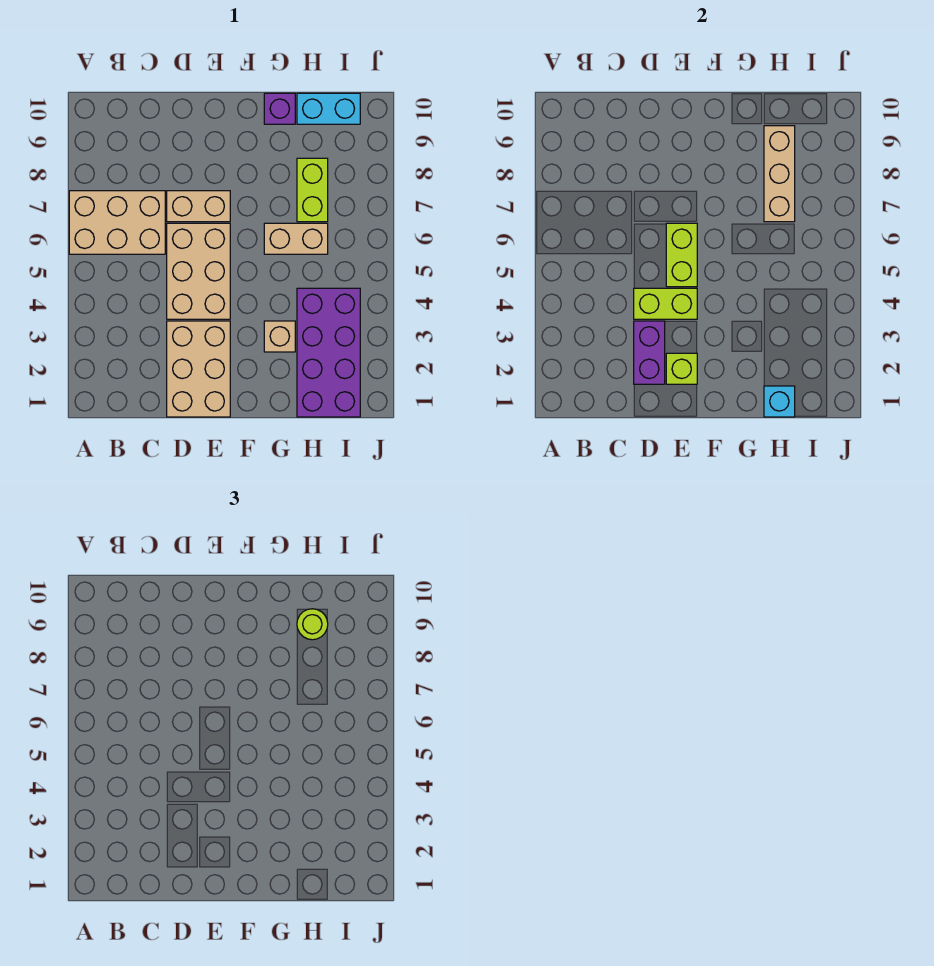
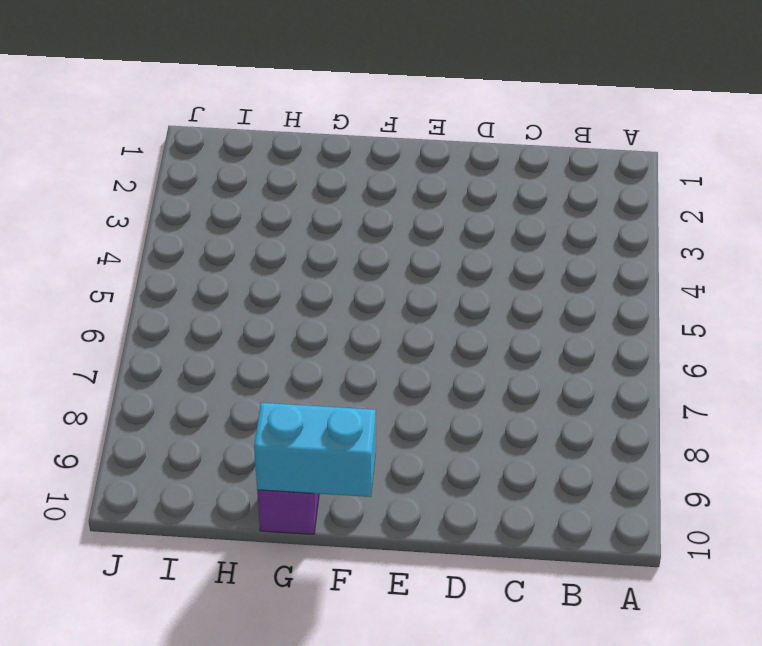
cyan brick F10:G10 level 2 -> cyan brick H10:I10 level 1
none -> tan brick A6:C7 level 1
none -> tan brick D1:E3 level 1
none -> tan brick D4:E6 level 1

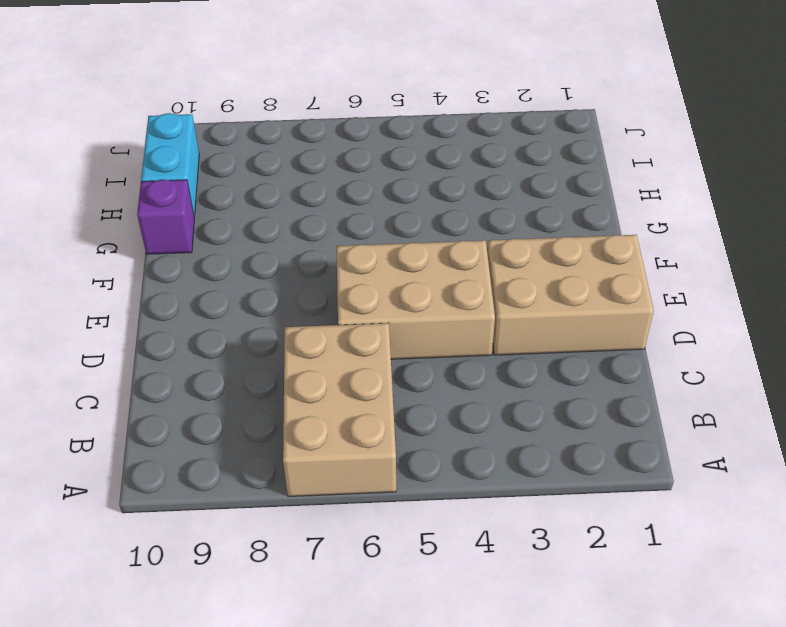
none -> tan brick D7:E7 level 1
none -> tan brick G3 level 1
none -> tan brick G6:H6 level 1

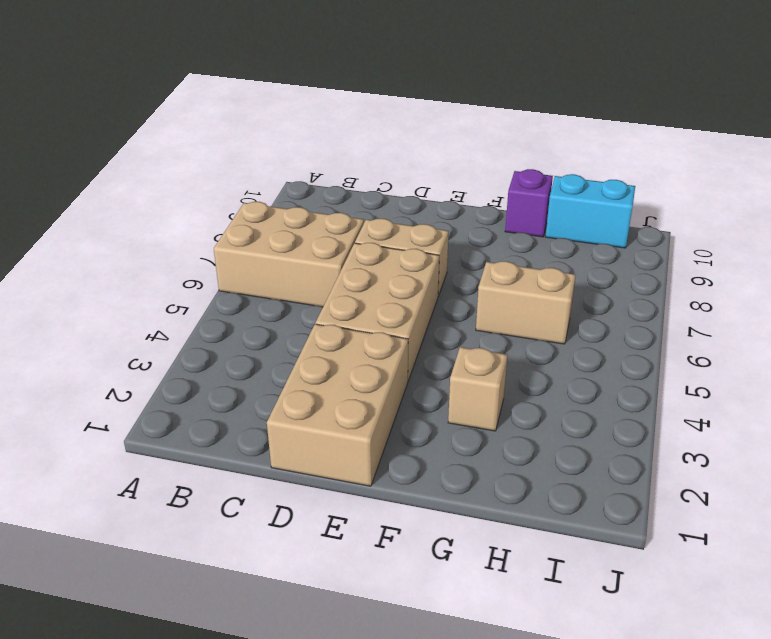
none -> purple brick H1:I4 level 1
none -> lime brick H7:H8 level 1
none -> purple brick D2:D3 level 2

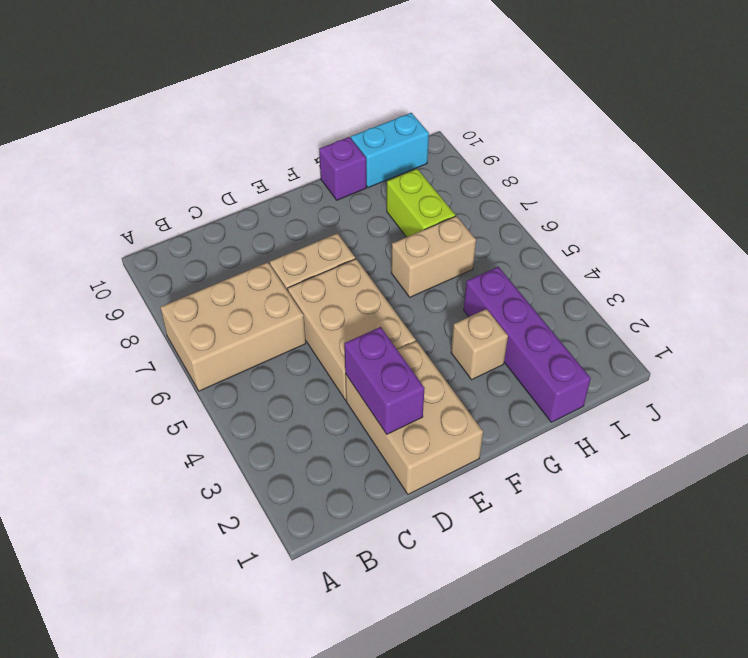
purple brick H1:H4 level 1 -> purple brick H1:I4 level 1
none -> lime brick D4:E4 level 2
none -> lime brick E2 level 2
none -> lime brick E5:E6 level 2

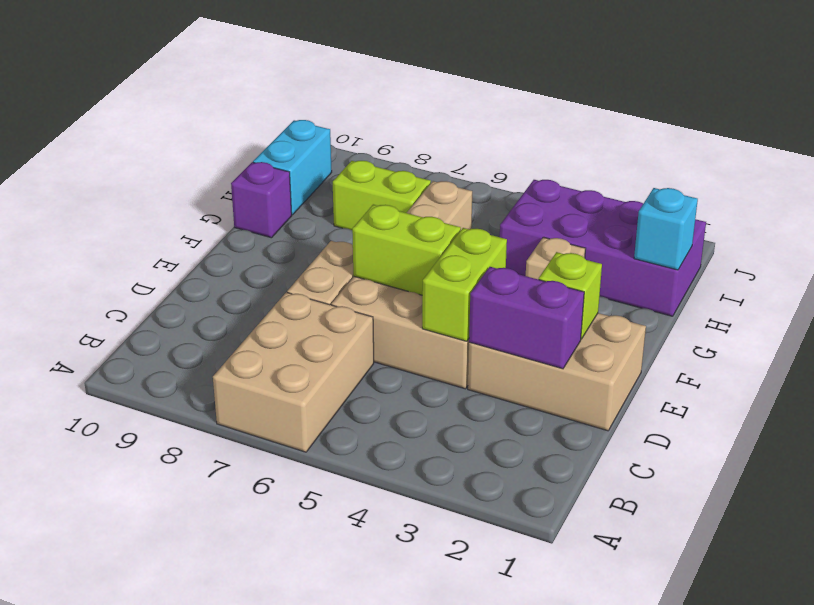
none -> tan brick H7:H9 level 2
none -> lime round brick H9 level 3

